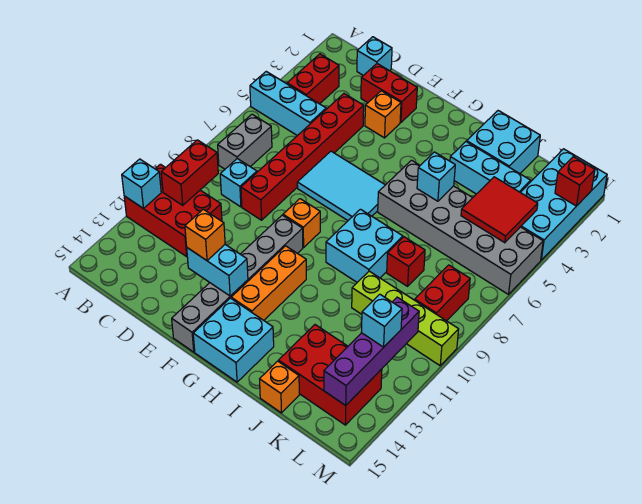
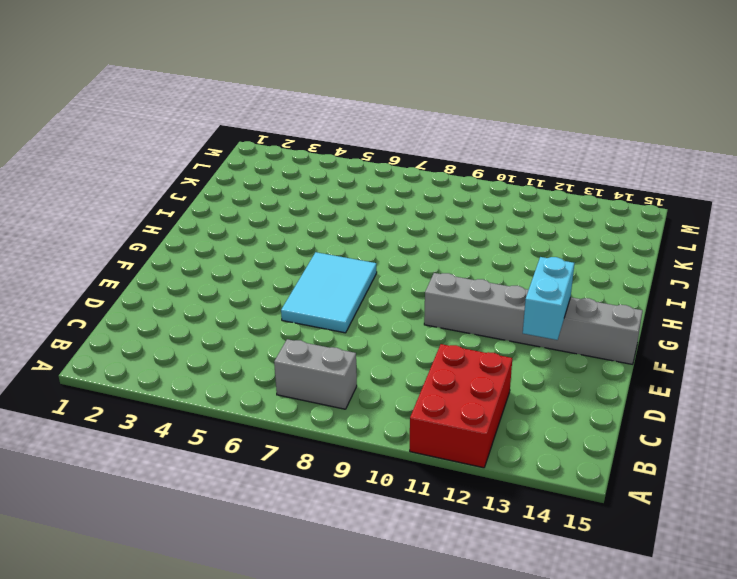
none -> cyan brick A5:C5 level 1
none -> red brick B3:B4 level 1
none -> cyan brick C1 level 1
none -> cyan brick C9 level 1

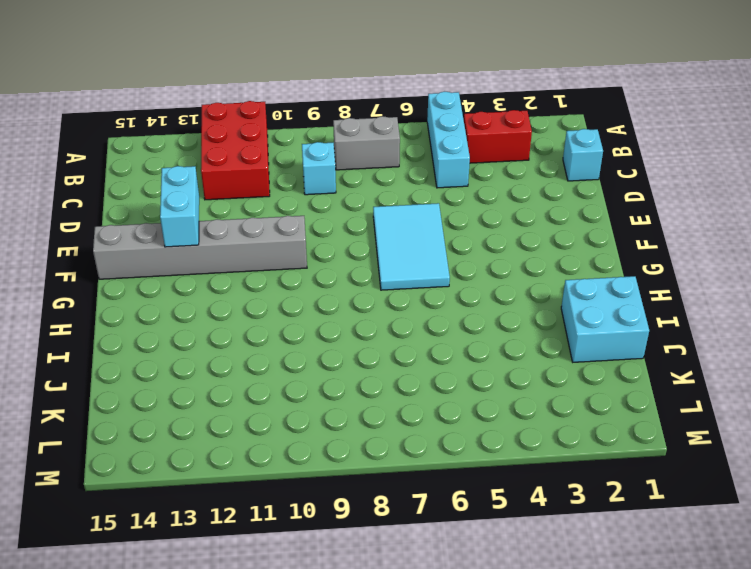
none -> red brick D2:E2 level 1
none -> red brick D4:D9 level 1
none -> orange brick E3 level 1
none -> orange brick F9 level 1

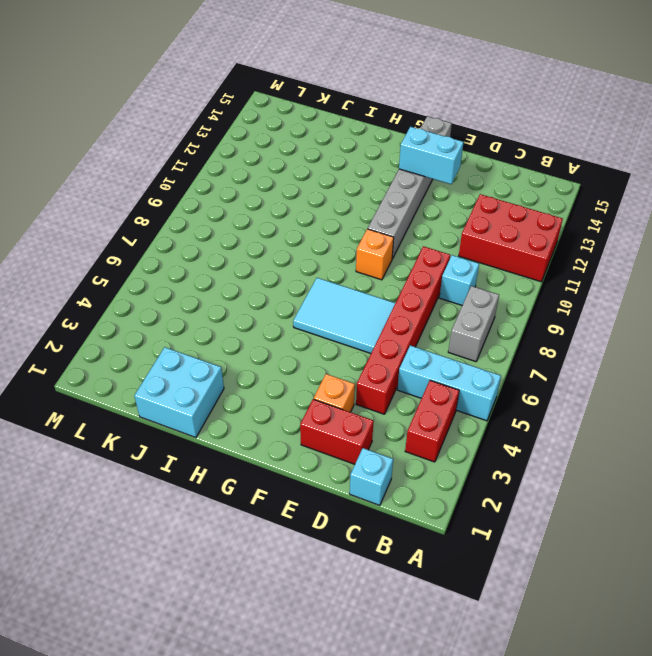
none -> orange brick G11:G13 level 1
none -> cyan brick G14:H15 level 1
none -> grey brick H5:M6 level 1
none -> cyan brick H8:I9 level 1

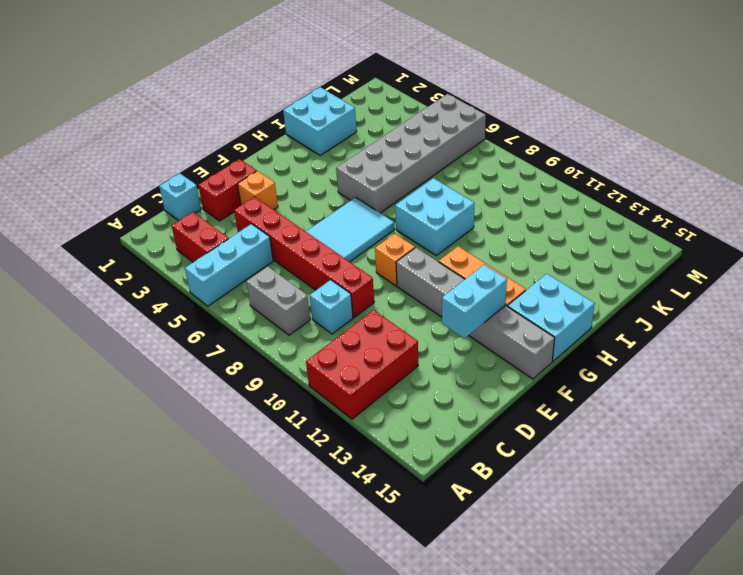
none -> cyan brick I3:K3 level 1
none -> red brick J8 level 1
none -> lime brick J10:M10 level 1
none -> red brick J13:L14 level 1

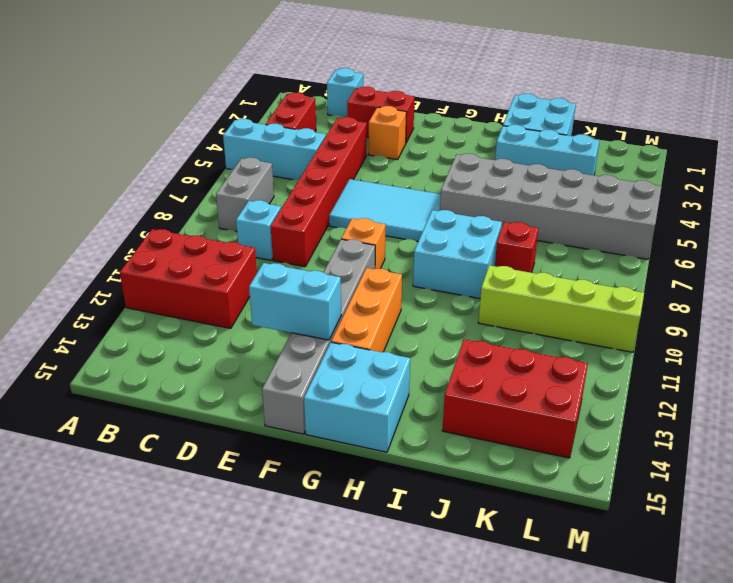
none -> orange brick J15 level 1
none -> cyan brick L1:M4 level 1
none -> red brick L8:L9 level 1
none -> cyan brick A12 level 2

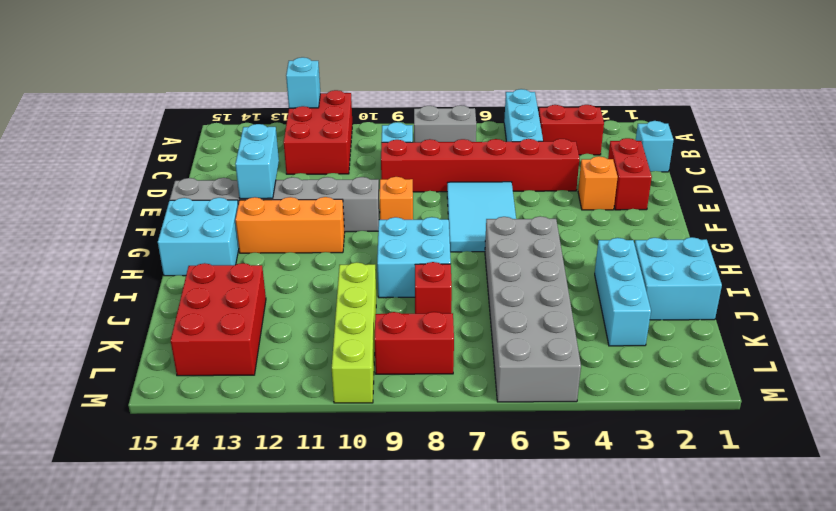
none -> orange brick J15 level 1
none -> cyan brick L1:M4 level 1
none -> red brick B10:B11 level 2
none -> cyan brick I5 level 2

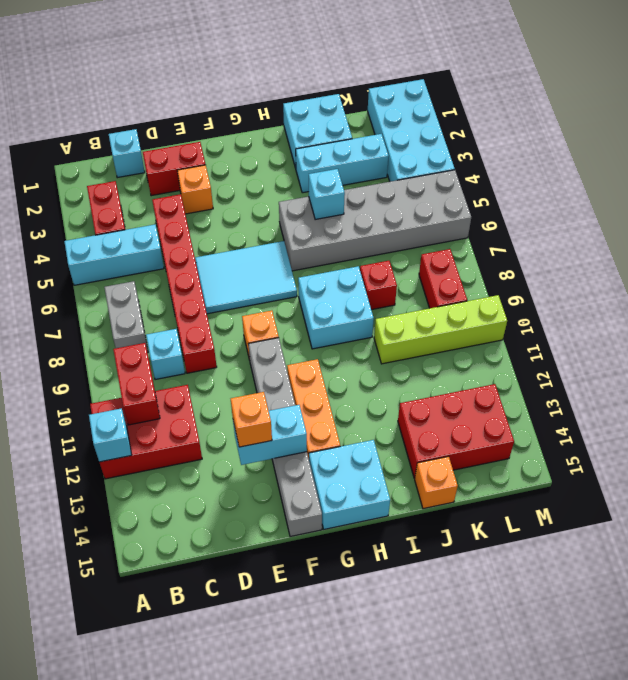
none -> red tile K4:L5 level 2
none -> purple brick L11:L14 level 2
none -> red brick M2 level 2
none -> cyan brick L12 level 3

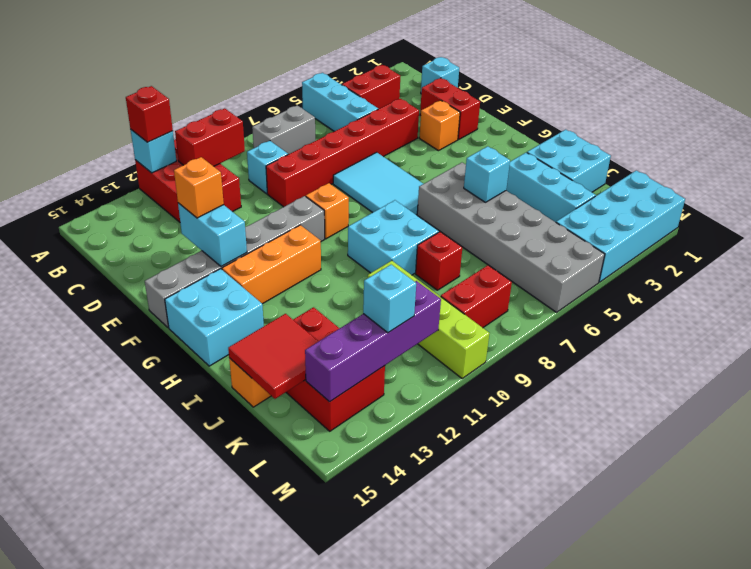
red brick A12 level 3 -> red brick M2 level 2
red tile J14:K15 level 2 -> red tile K4:L5 level 2

